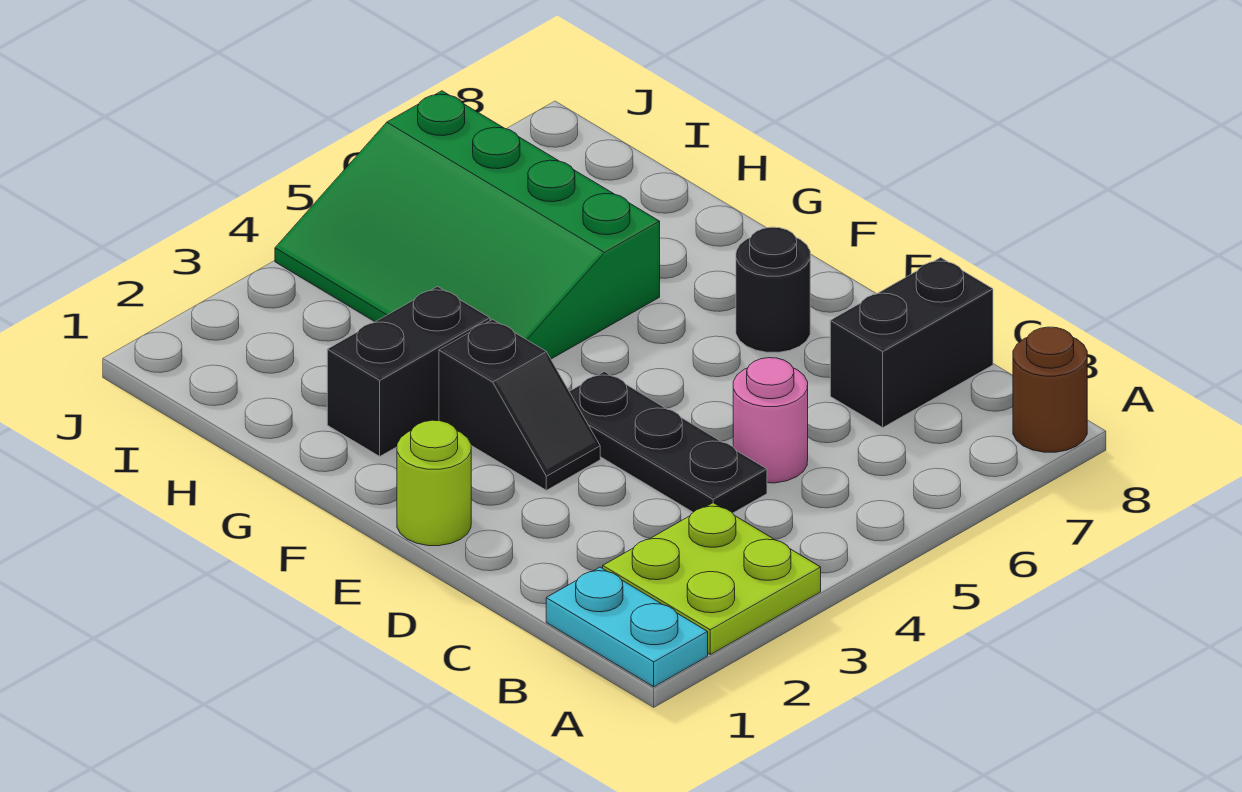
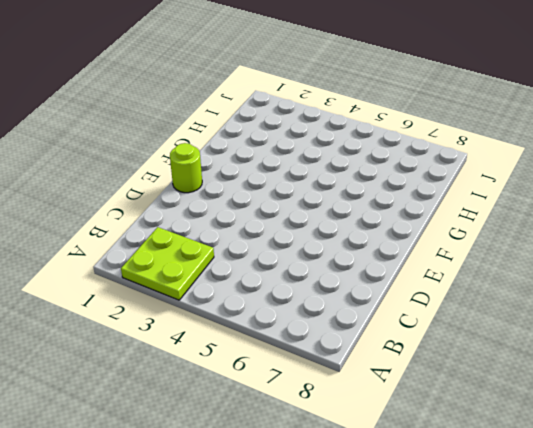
none -> cyan plate A1:B1 level 1
none -> brown round brick A8 level 1

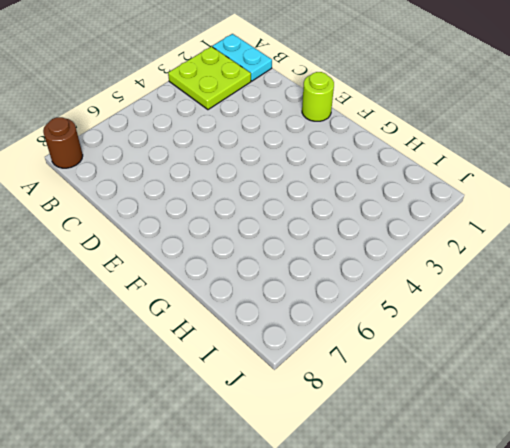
none -> black plate C4:E4 level 1
none -> pink round brick C5 level 1

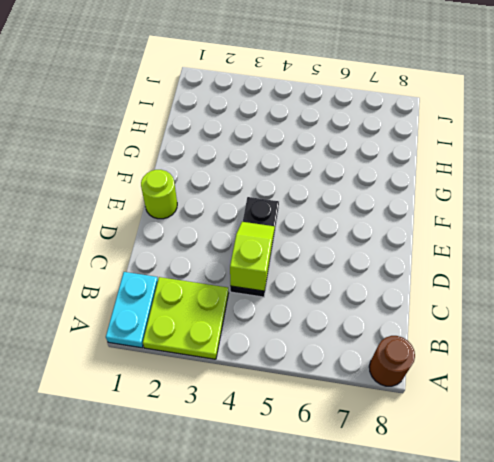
lime slope C4:D4 level 2 top C -> none
none -> pink round brick C5 level 1
none -> black brick C7:C8 level 1

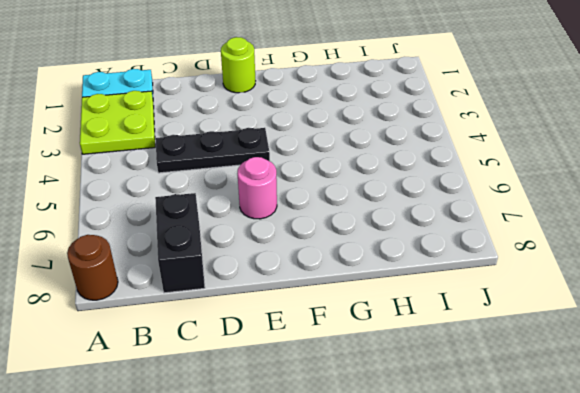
pink round brick E6 level 1 -> pink round brick C5 level 1
none -> black slope E3:F3 level 1 top F
none -> black round brick E7 level 1

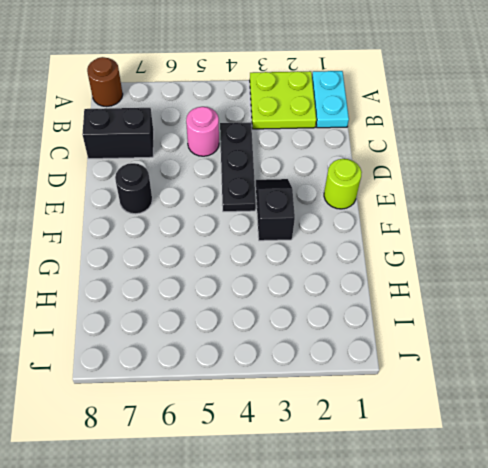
none -> black brick G2:G3 level 1
none -> green slope G4:J6 level 1 top 6

